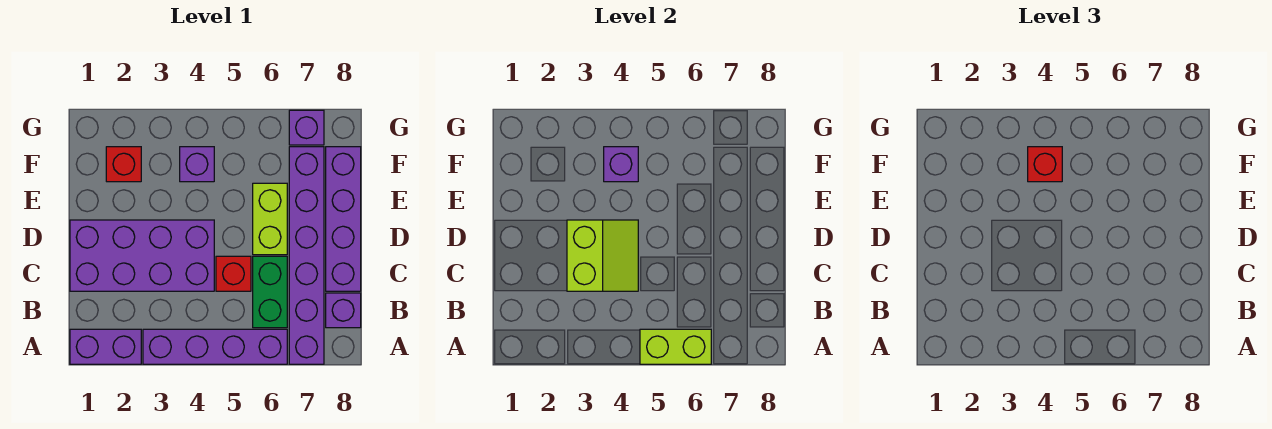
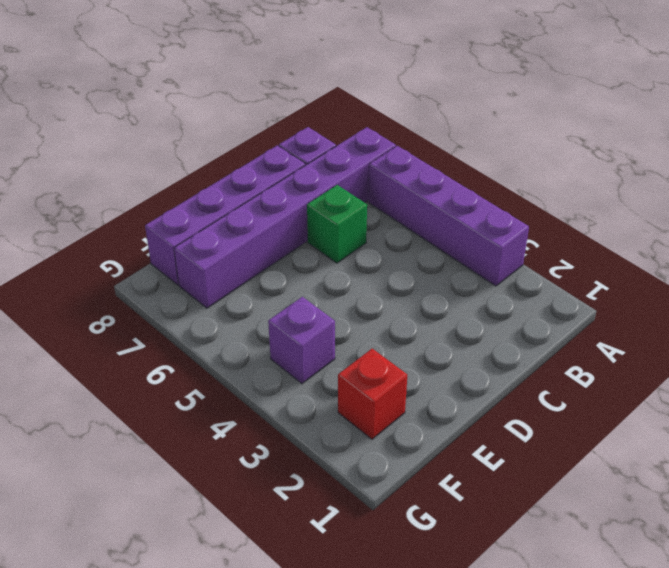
green brick C6 level 1 -> green brick B6:C6 level 1
none -> purple brick A1:A2 level 1
none -> purple brick C1:D4 level 1
none -> red brick C5 level 1

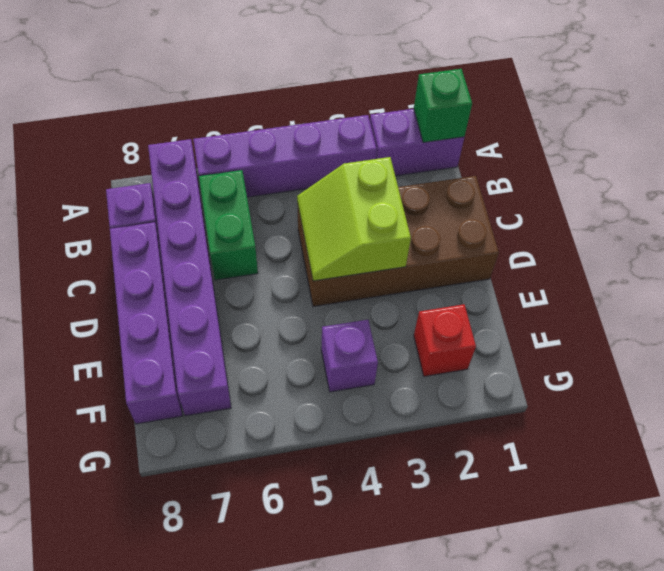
green brick A1 level 2 -> none
brown brick C1:D4 level 1 -> purple brick C1:D4 level 1
none -> red brick C5 level 1
none -> lime brick D6:E6 level 1
none -> purple brick G7 level 1

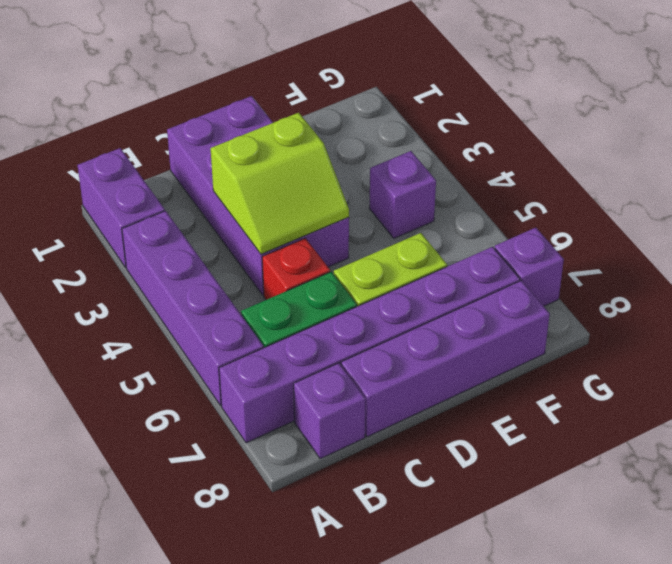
none -> red brick F2 level 1
none -> lime brick A5:A6 level 2
none -> purple brick F4 level 2

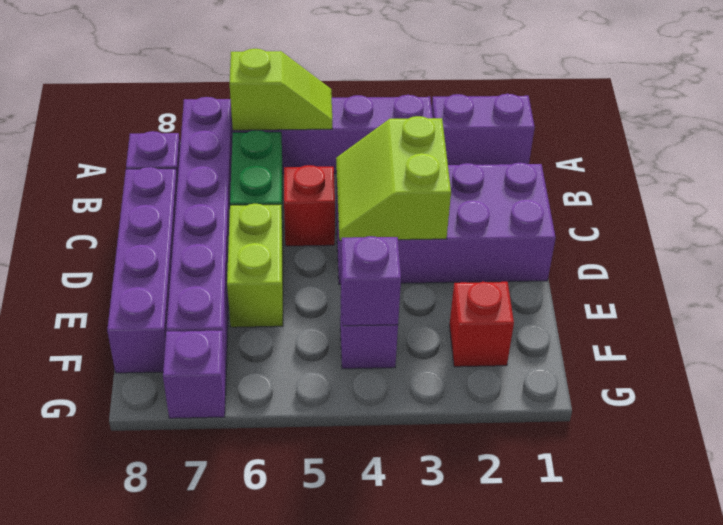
lime slope A5:A6 level 2 top 6 -> lime brick A5:A6 level 2
none -> red brick F4 level 3

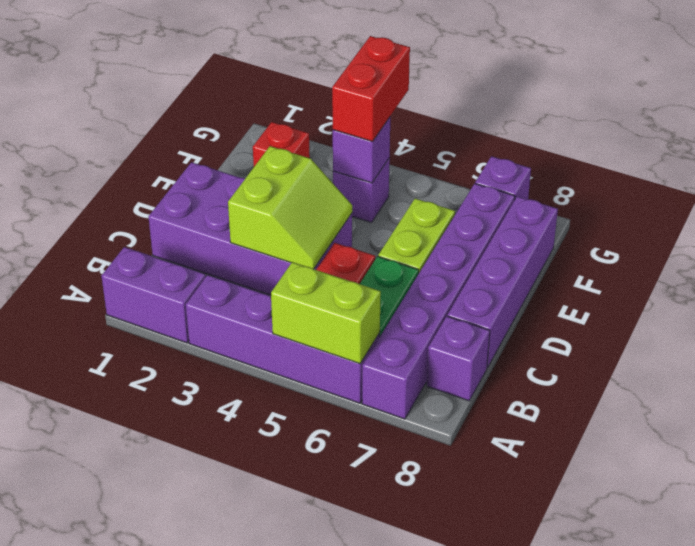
red brick F4:G4 level 3 -> red brick F4 level 3

